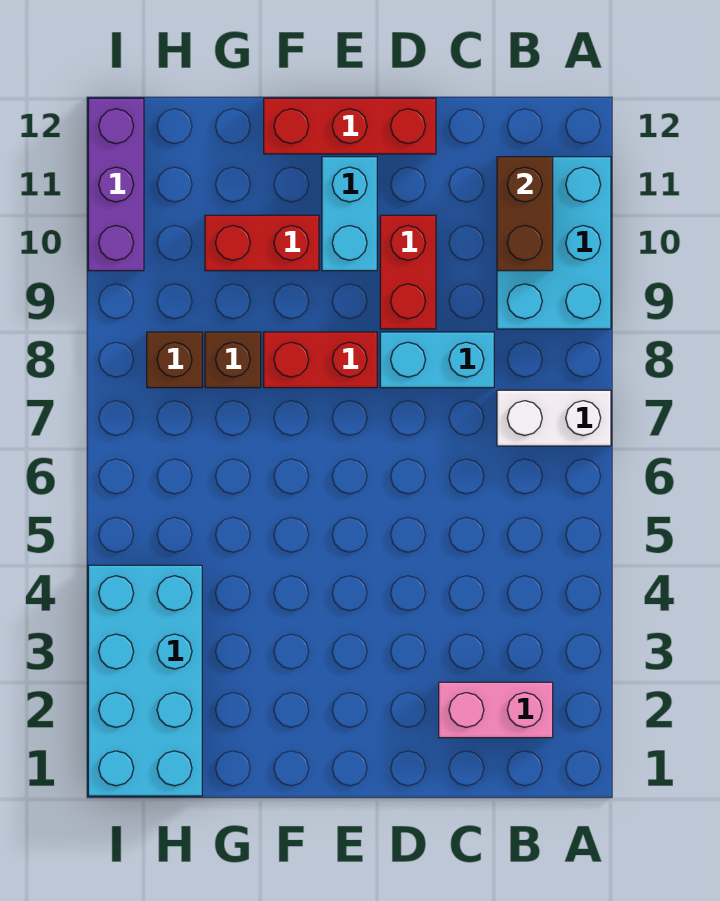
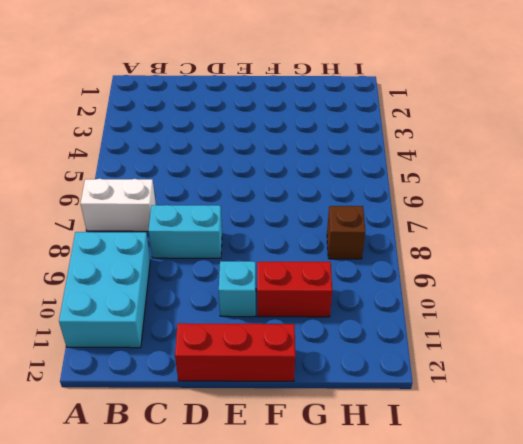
cyan brick E10 level 1 -> cyan brick E10:E11 level 1
none -> pink brick B2:C2 level 1
none -> red brick D9:D10 level 1
none -> red brick E8:F8 level 1

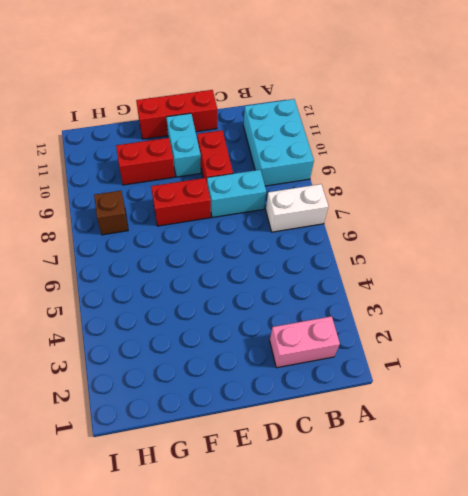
none -> brown brick G8 level 1
none -> cyan brick H1:I4 level 1
none -> purple brick I10:I12 level 1

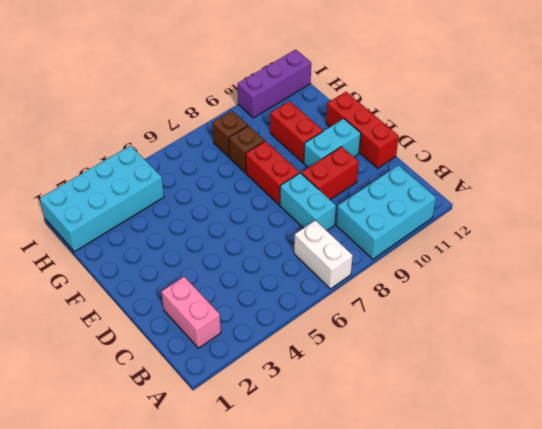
none -> brown brick B10:B11 level 2

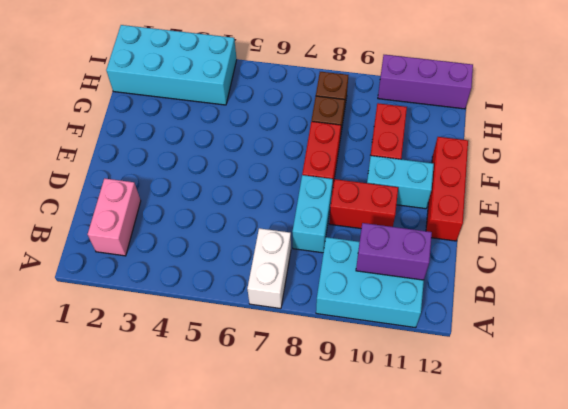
purple brick B10:B11 level 2 -> brown brick B10:B11 level 2

